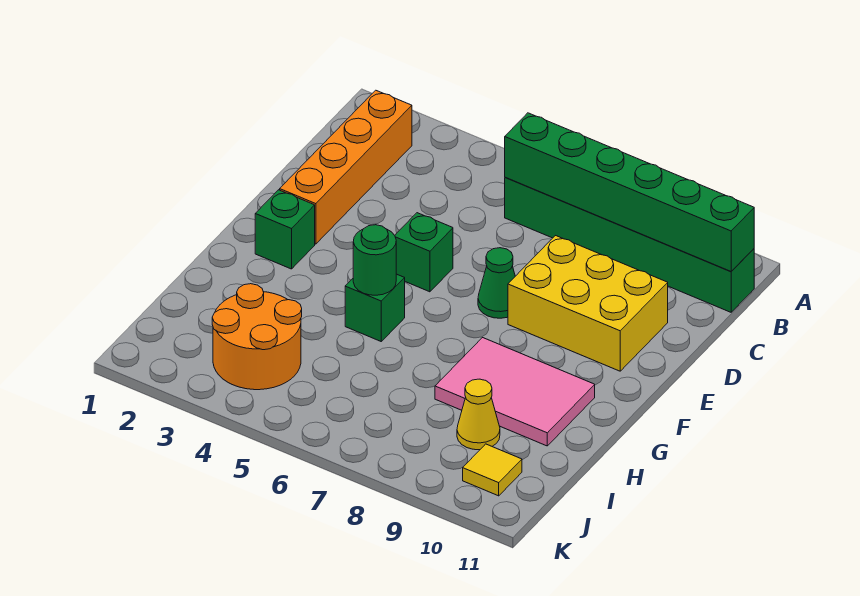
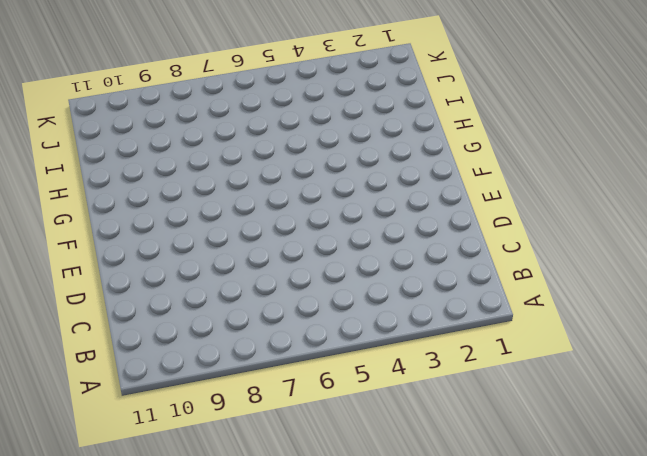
none -> orange brick B2:E2 level 1
none -> green brick B6:B11 level 1
none -> yellow brick D8:E10 level 1

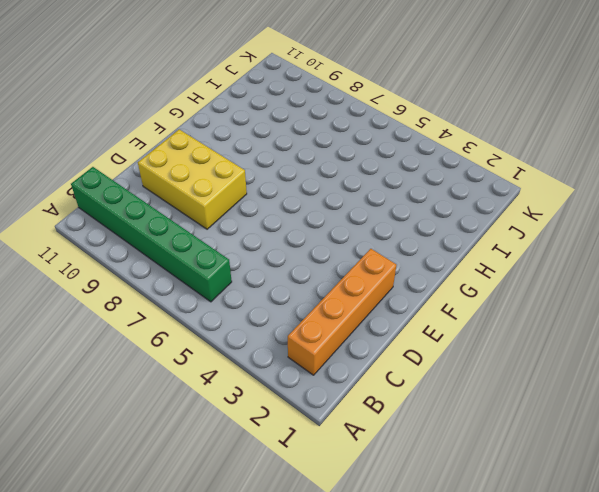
none -> green brick E5 level 1
none -> green cone E7 level 1
none -> green brick F2 level 1

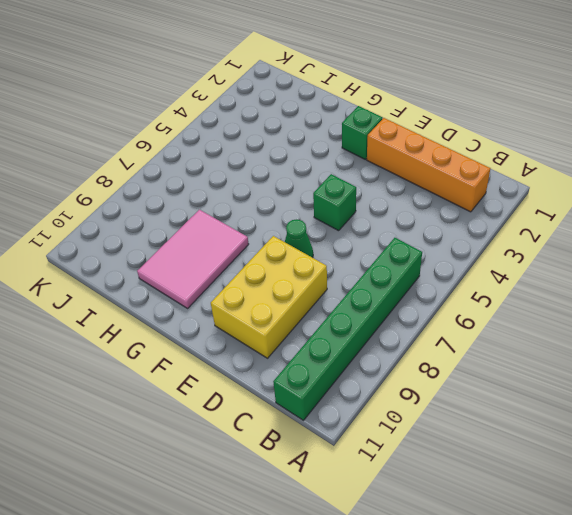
none -> green brick G5 level 1
none -> orange round brick I3:J4 level 1
none -> yellow cone I9 level 1

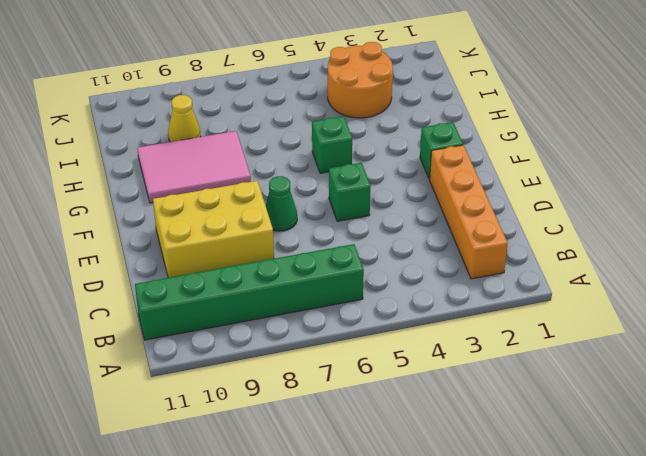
none -> yellow tile J10 level 1
none -> green brick B6:B11 level 2
none -> green round brick G5 level 2

